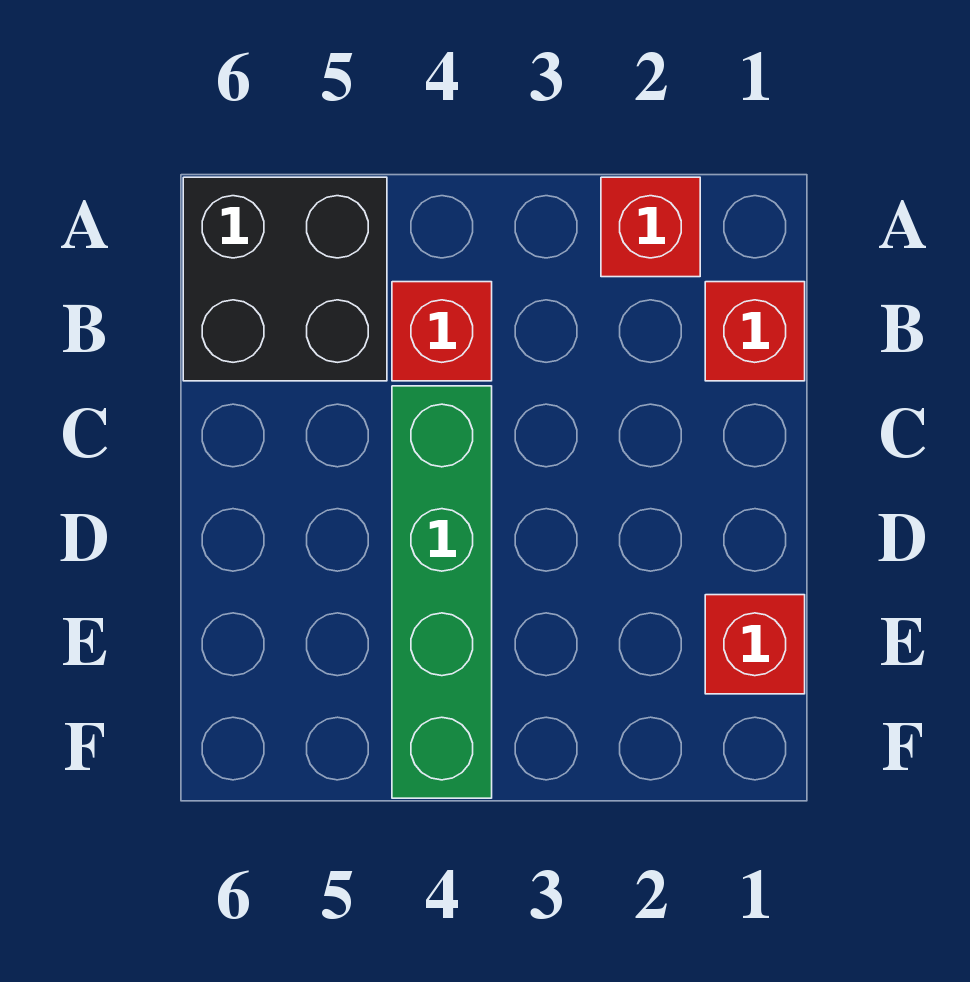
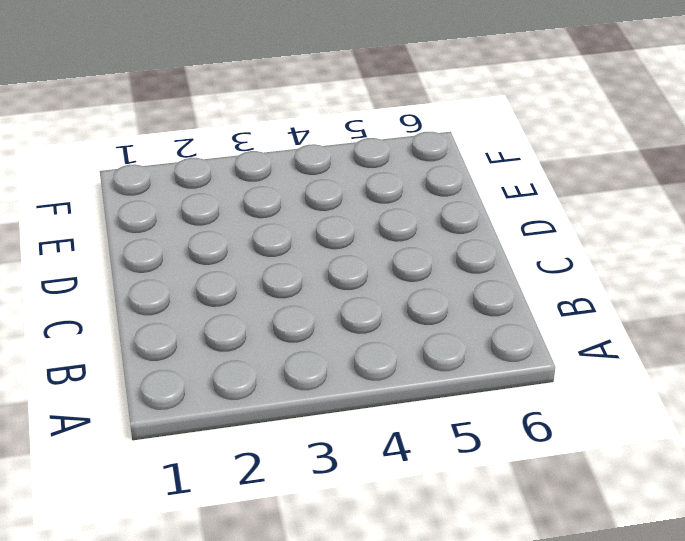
none -> red brick A2 level 1
none -> black brick A5:B6 level 1

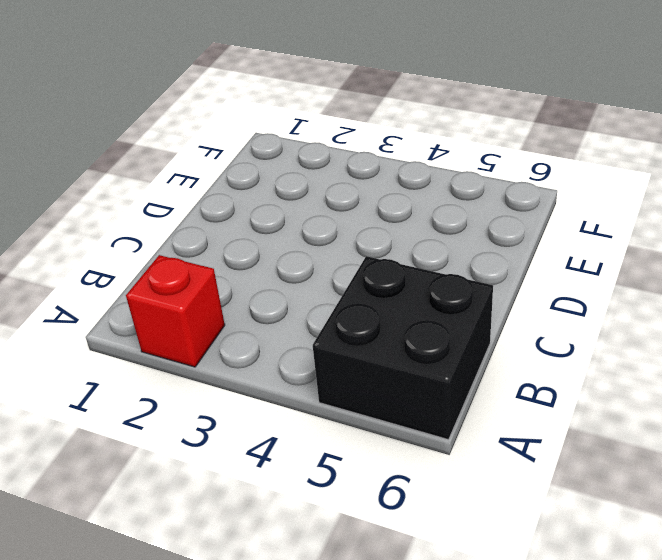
none -> red brick B1 level 1
none -> red brick B4 level 1

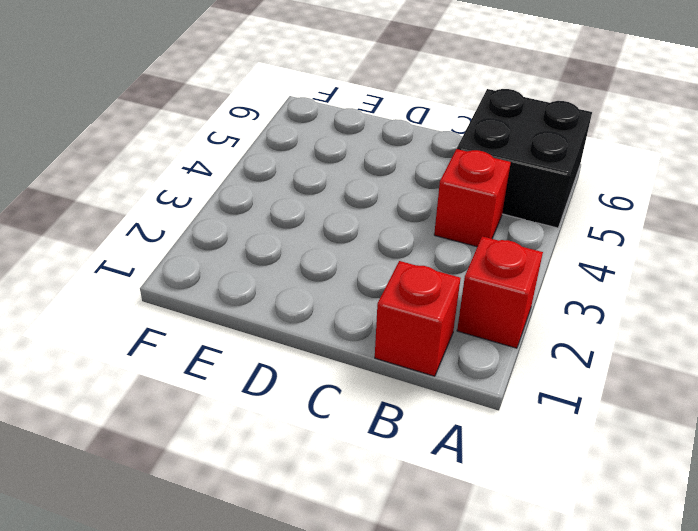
none -> green brick C4:F4 level 1
none -> red brick E1 level 1

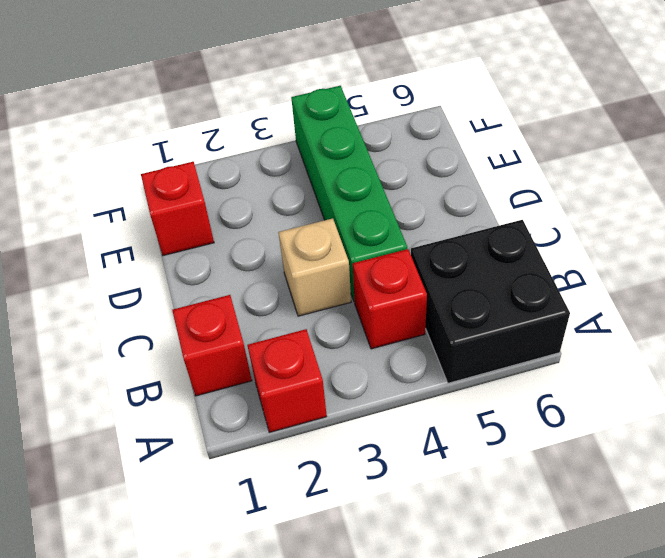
tan brick C3 level 1 -> none

